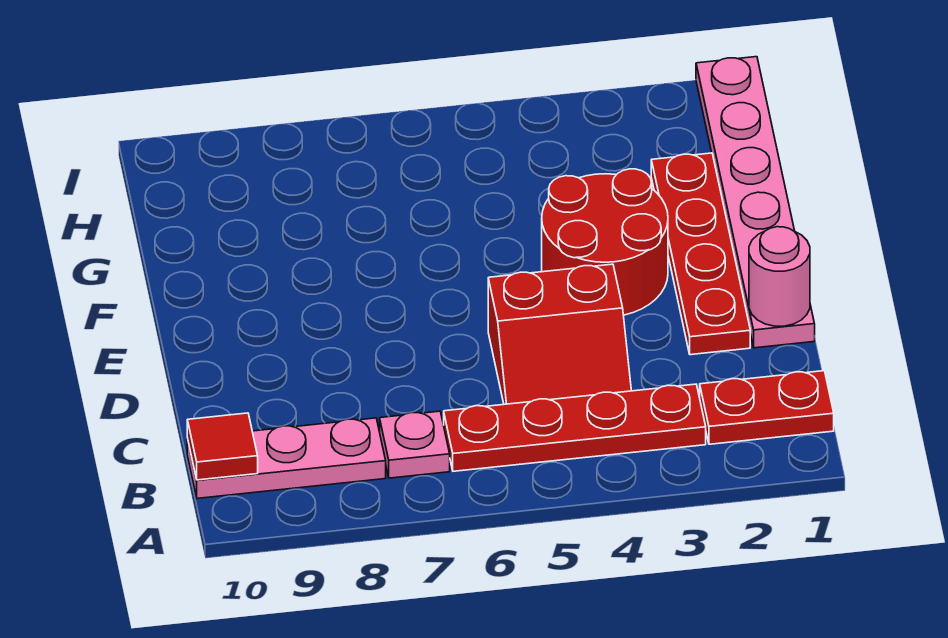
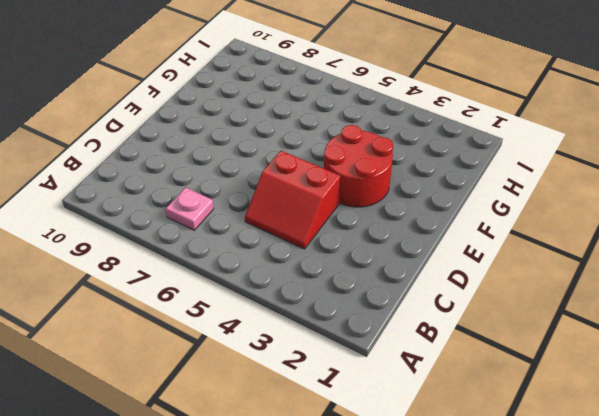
none -> red plate B1:B2 level 1
none -> red plate B3:B6 level 1

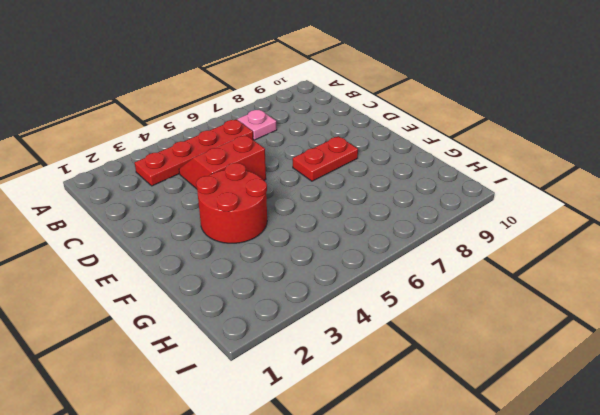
red plate E7:E8 level 1 -> red plate B1:B2 level 1
none -> pink plate B8:B10 level 1
none -> pink plate D1:I1 level 1

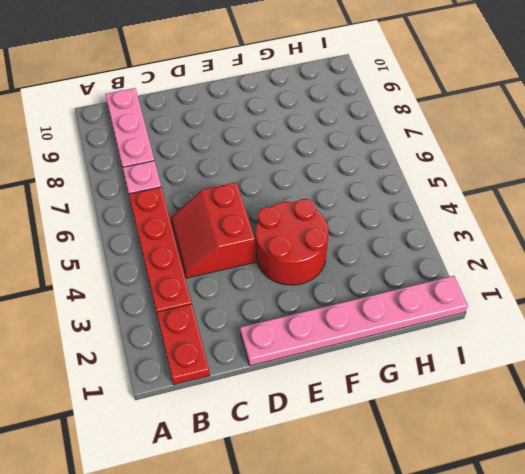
none -> red plate D2:G2 level 1
none -> red tile B10 level 2

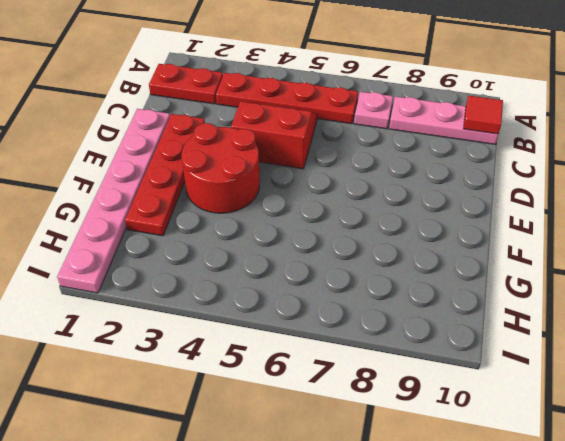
none -> pink round brick D1 level 2

